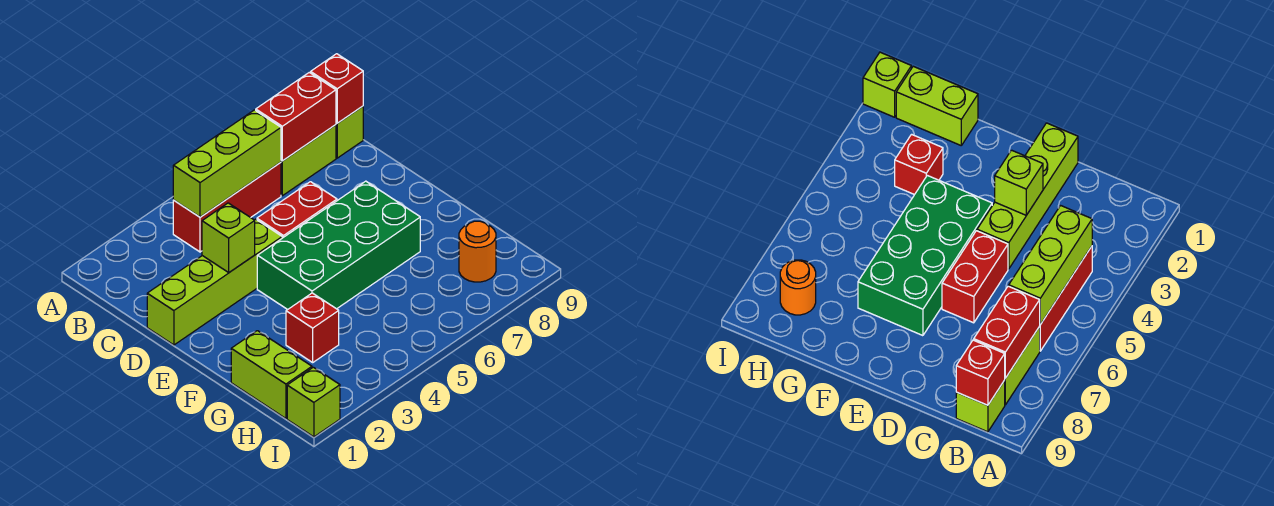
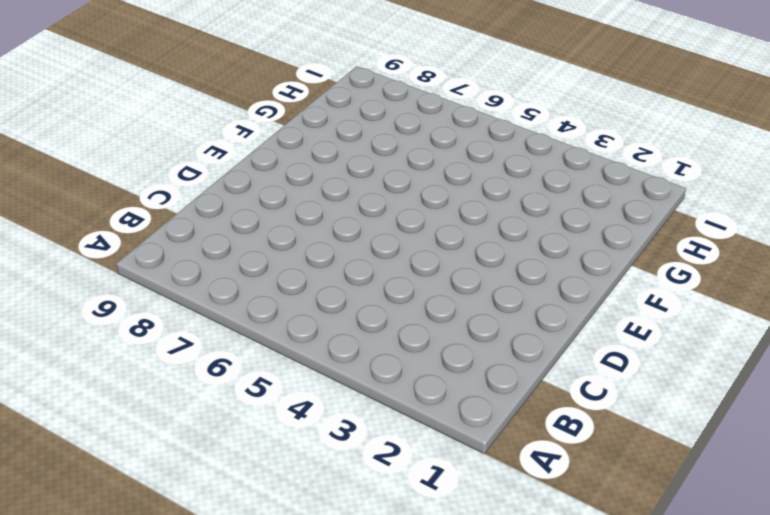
none -> red brick B4:B6 level 1
none -> lime brick B7:B8 level 1
none -> lime brick B9 level 1

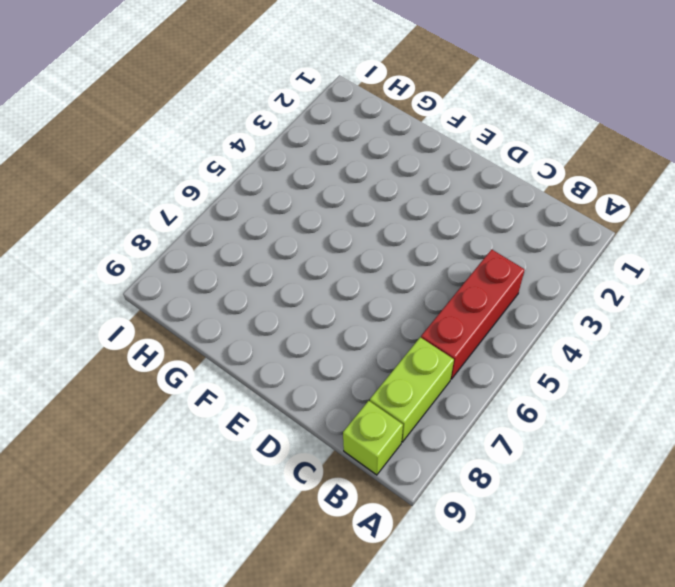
none -> lime brick D1:D4 level 1
none -> red brick D5:D6 level 1
none -> green brick E4:F7 level 1

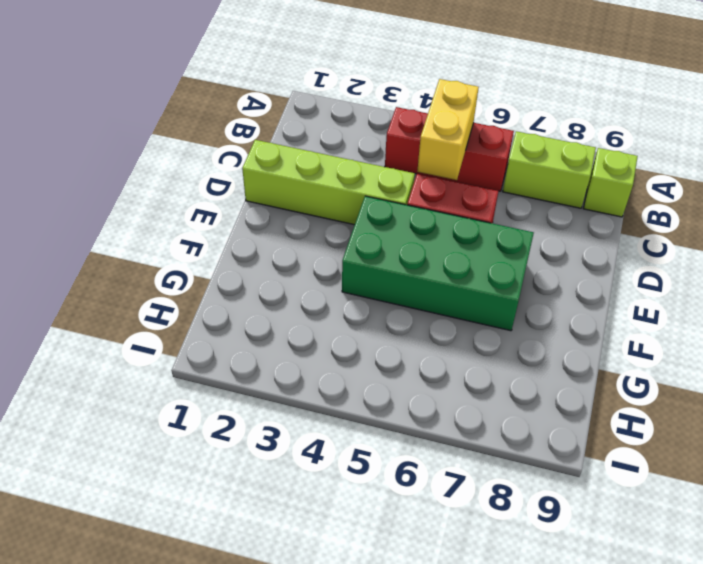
yellow brick B5:C5 level 2 -> lime brick B4:B6 level 2
none -> lime brick G1:H1 level 1
none -> red brick G3 level 1
none -> orange round brick H8 level 1

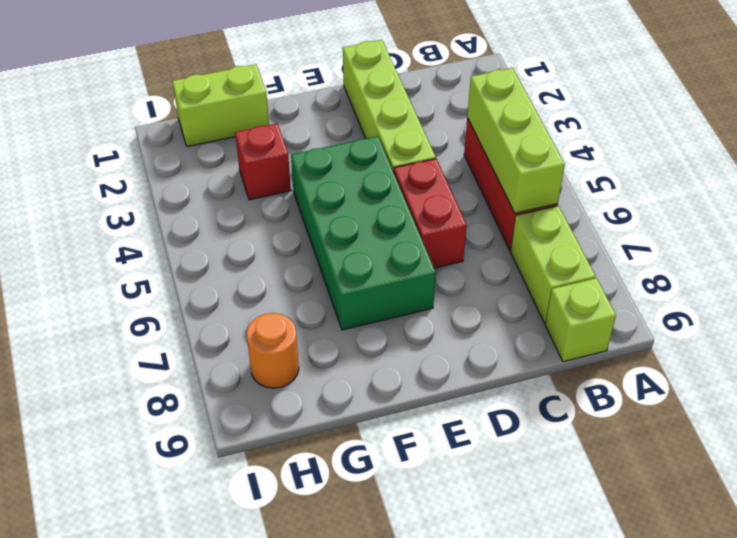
none -> lime brick I1 level 1
none -> red brick B7:B8 level 2
none -> red brick B9 level 2

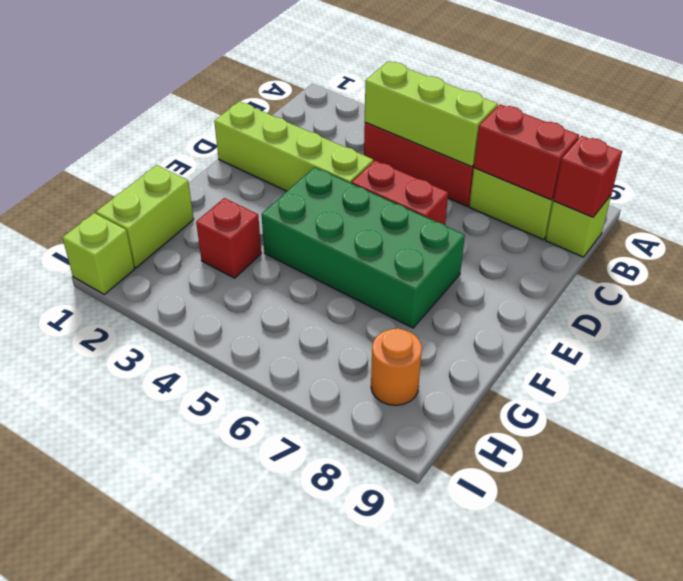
none -> lime brick D3 level 2

